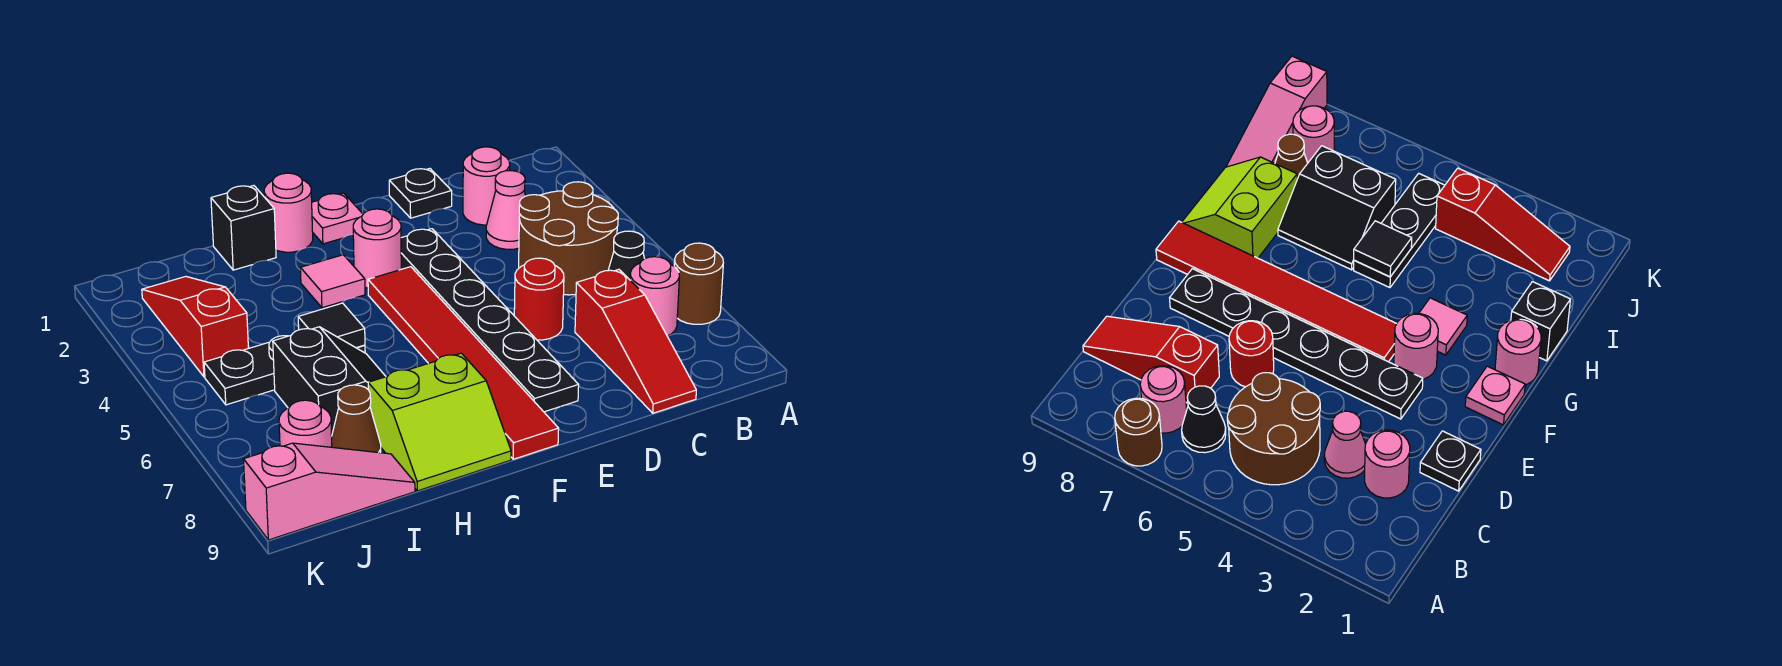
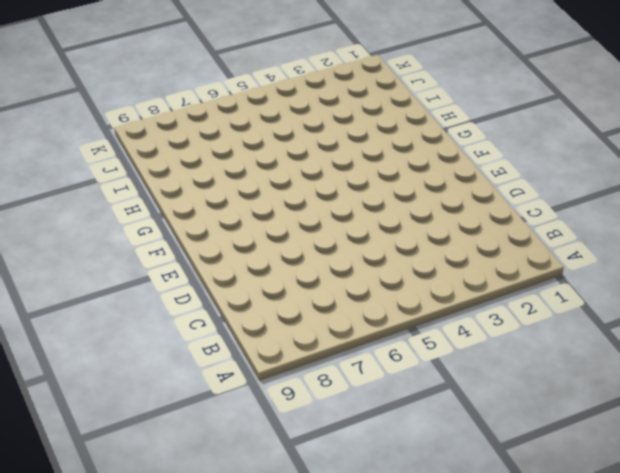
none -> brown round brick A7 level 1
none -> brown round brick B4:C5 level 1
none -> black cone B6 level 1

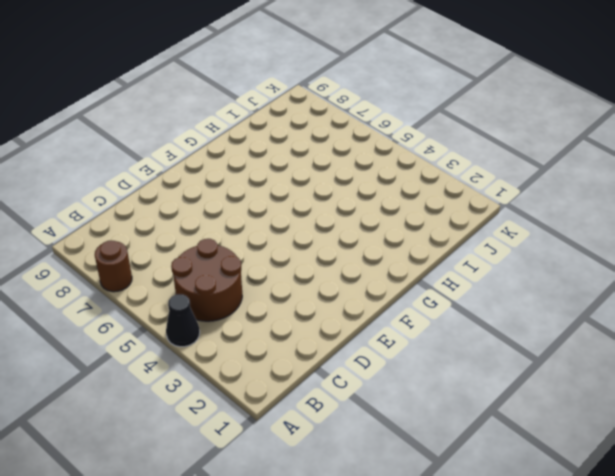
black cone A4 level 1 -> black cone B6 level 1
none -> pink round brick B7 level 1
none -> pink round brick C2 level 1
none -> pink cone C3 level 1

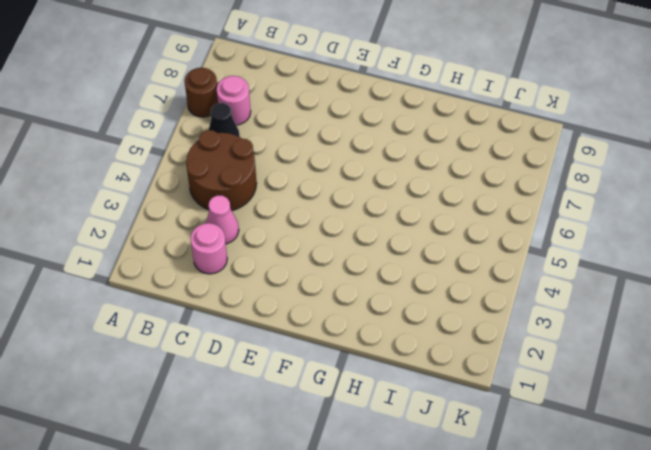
none -> red slope C7:C9 level 1 top 7
none -> black plate D1 level 1
none -> red round brick D6 level 1

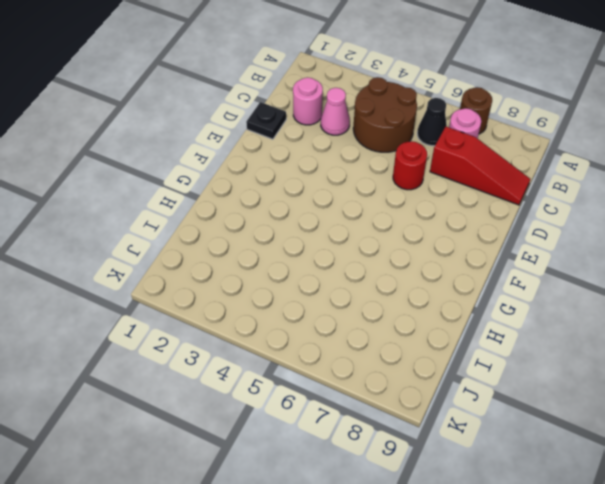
none -> black plate E3:E8 level 1
none -> pink plate F1 level 1
none -> pink round brick F3 level 1

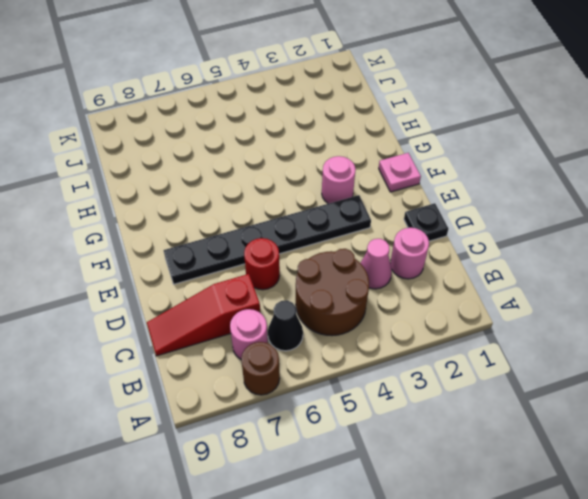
none -> red tile F4:F9 level 1
none -> pink round brick G1 level 1
none -> pink tile G3 level 1

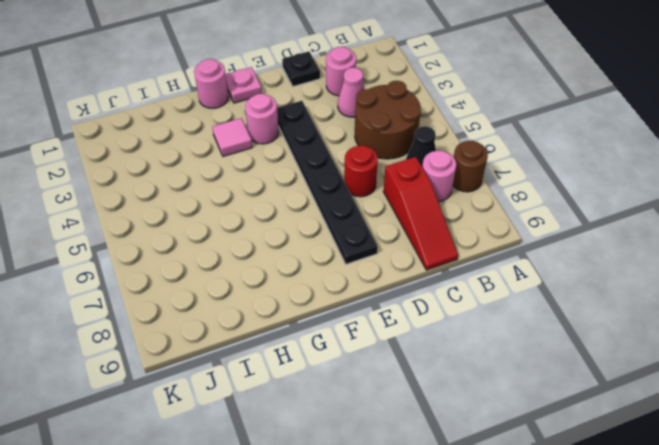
none -> red tile F4:F9 level 1
none -> lime slope G8:H9 level 1 top 8
none -> black brick H1 level 1

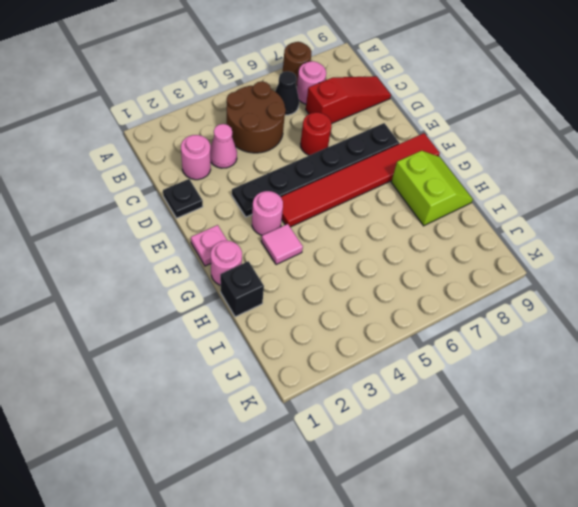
none -> black plate H5:J5 level 1
none -> black slope H6:I7 level 1 top I
none -> brown cone I8 level 1

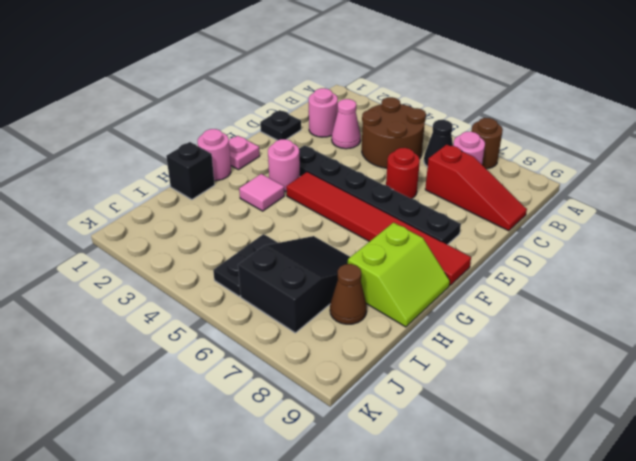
black slope H6:J7 level 1 top J -> black slope H6:I7 level 1 top I
black plate I5:J5 level 1 -> black plate H5:J5 level 1
none -> pink slope I9:K9 level 1 top K
none -> red slope J2:J4 level 1 top 4
none -> pink round brick J8 level 1

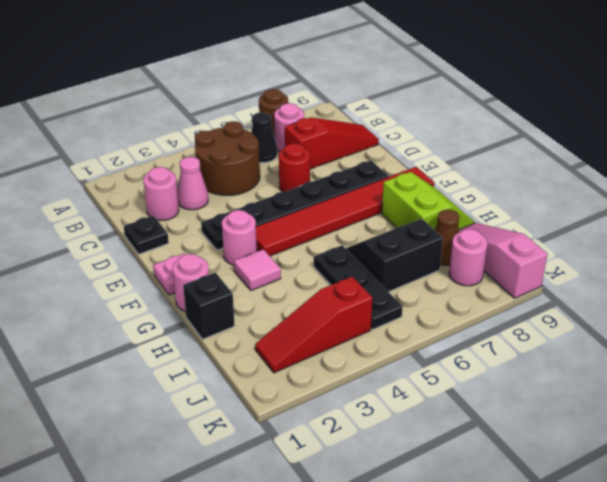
none -> black tile H5 level 2

